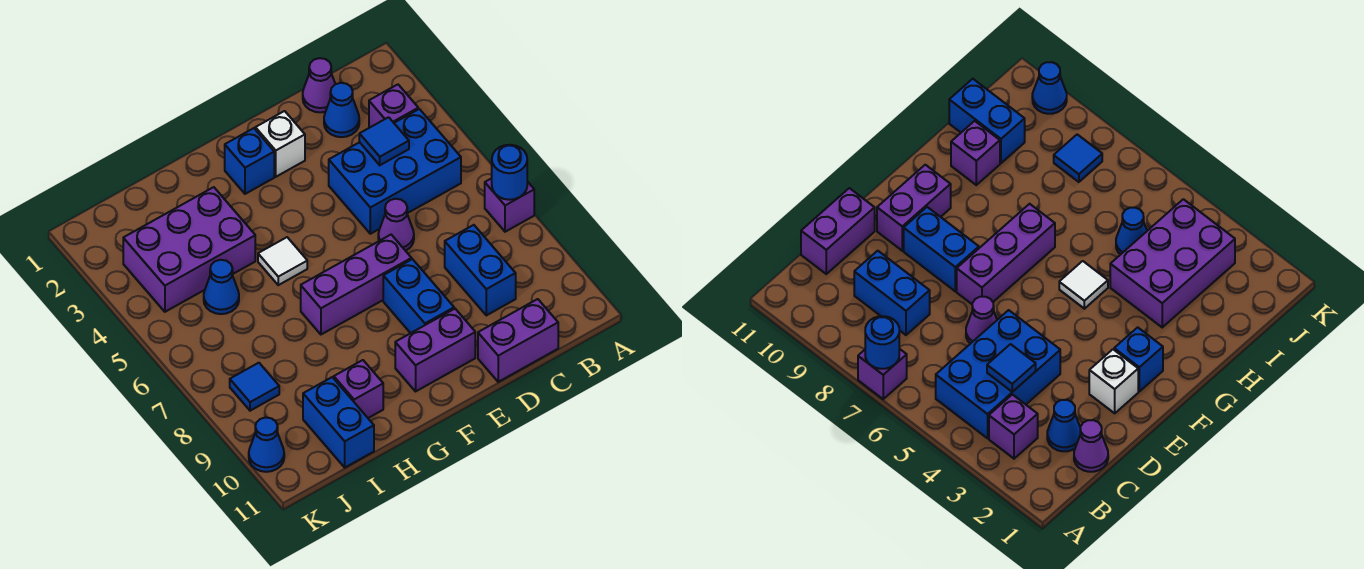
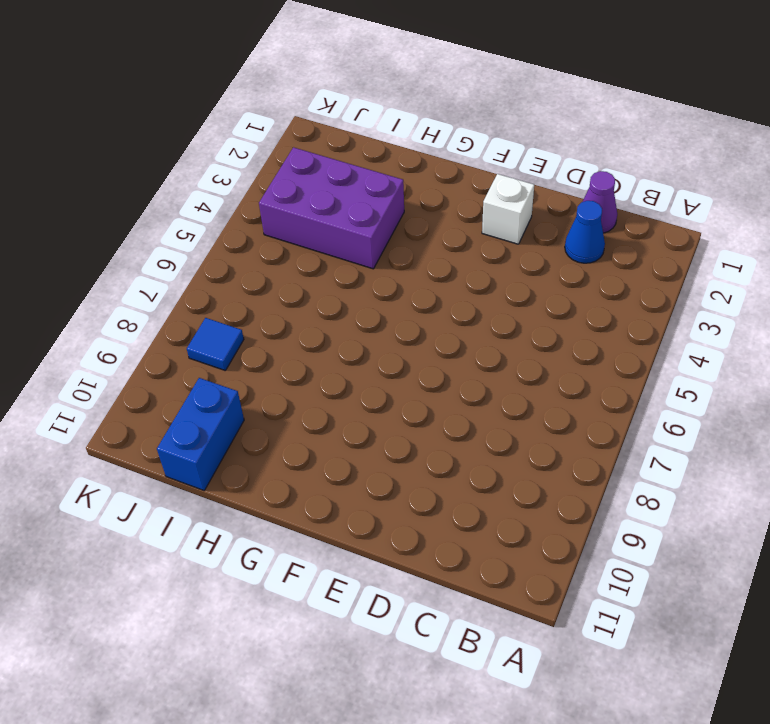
none -> purple brick A7 level 1
none -> purple brick B3 level 1
none -> blue brick B4:D5 level 1

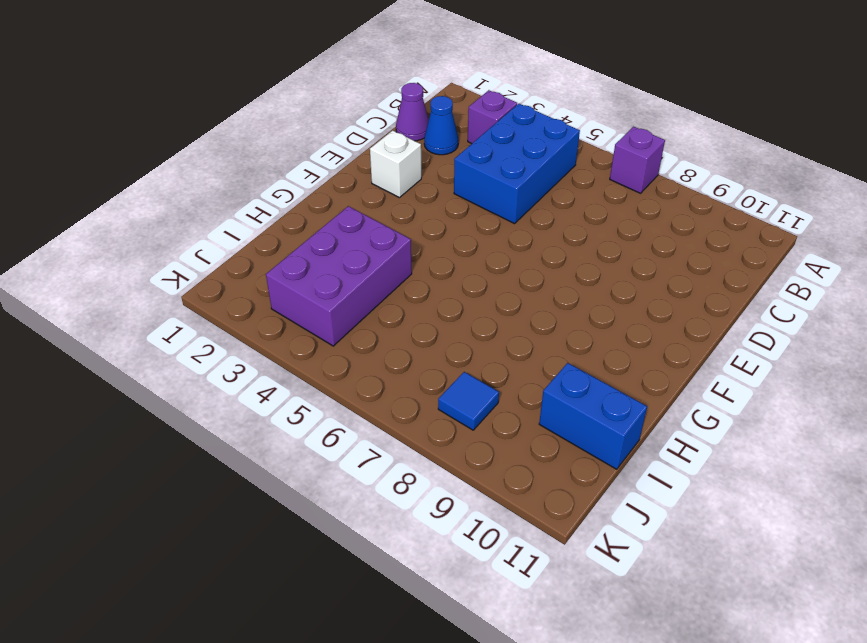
none -> blue brick C8:C9 level 1
none -> purple brick C11:D11 level 1
none -> purple cone D6 level 1

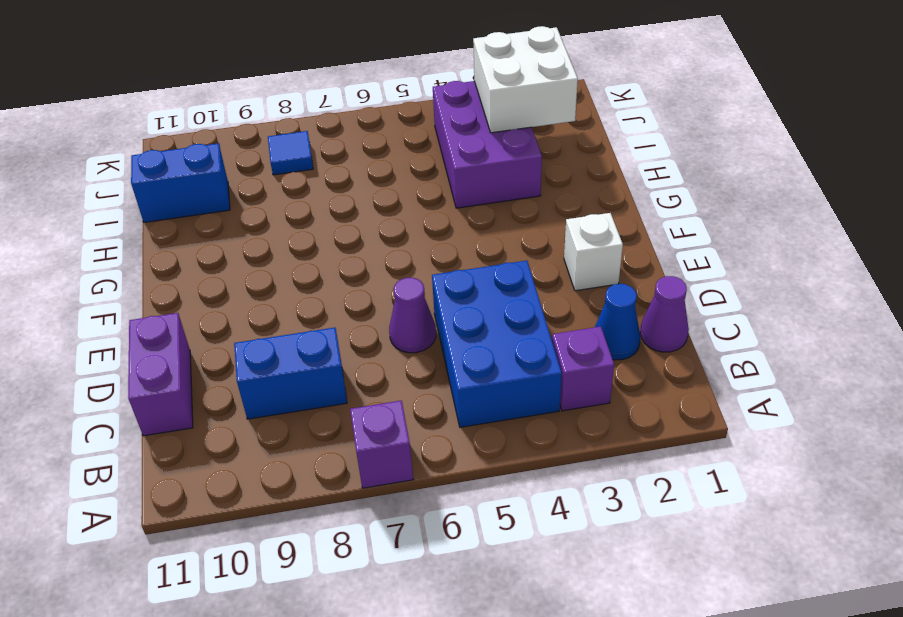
white brick I2:J3 level 2 -> none
none -> purple brick E7:G7 level 1
none -> blue brick E8:E9 level 1
none -> purple brick E10:F10 level 1

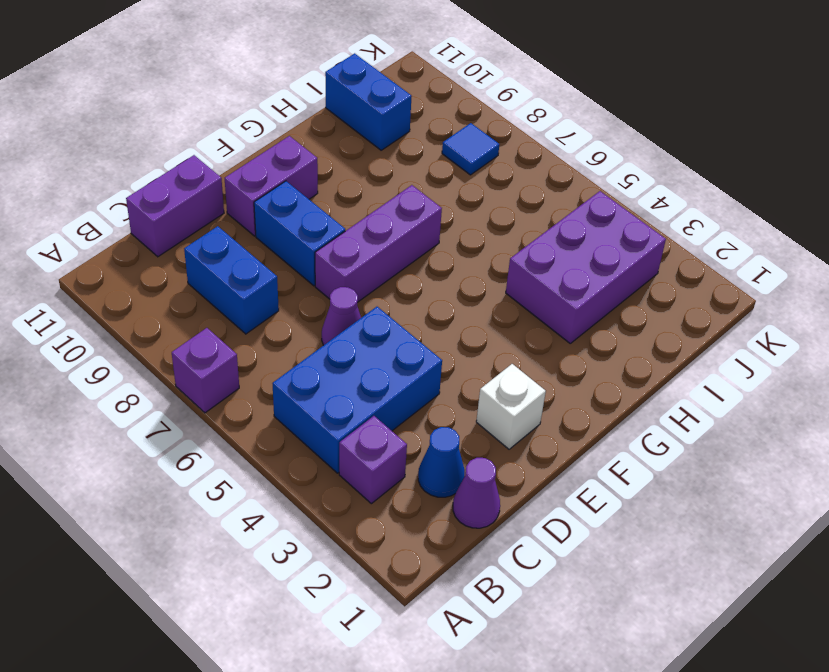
none -> blue brick F2 level 1
none -> white tile G5 level 1
none -> purple brick H10 level 1

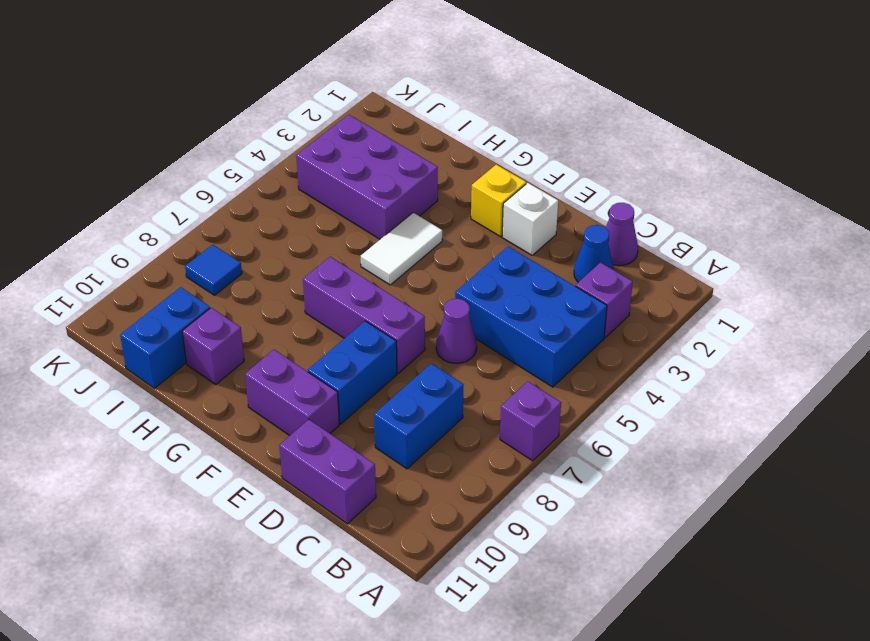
yellow brick F2 level 1 -> blue brick F2 level 1
white tile G4:G5 level 1 -> white tile G5 level 1
none -> blue cone I5 level 1
none -> blue cone K10 level 1
none -> blue round brick A7 level 2

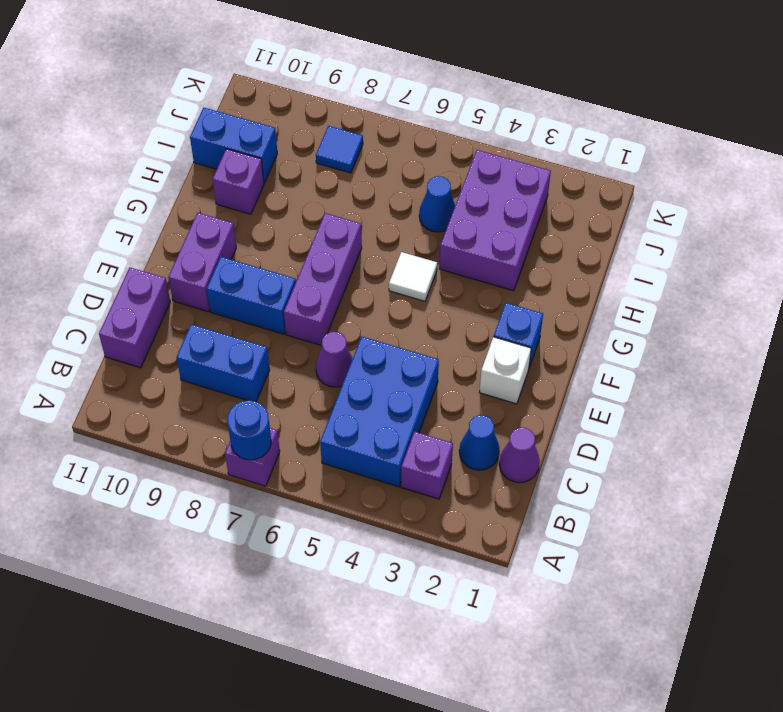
none -> blue cone K10 level 1
none -> blue tile C4 level 2

